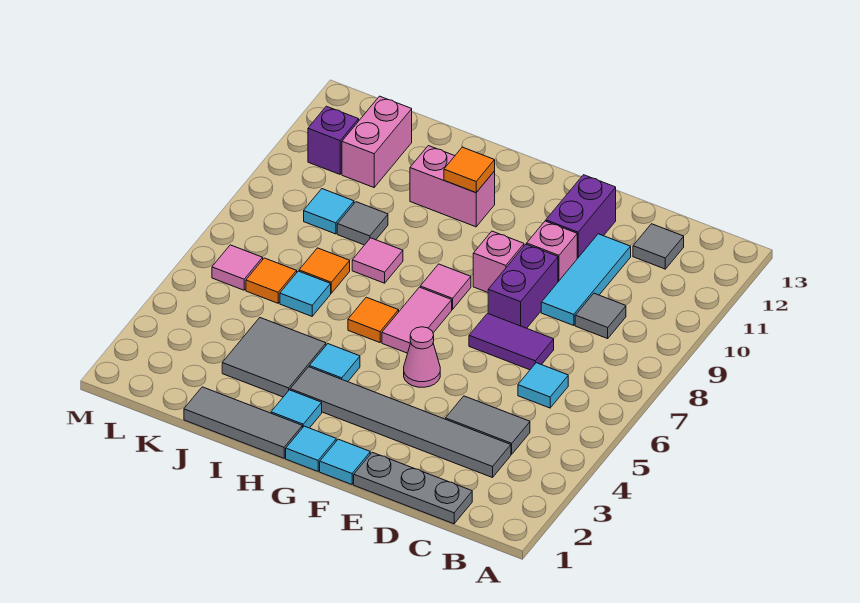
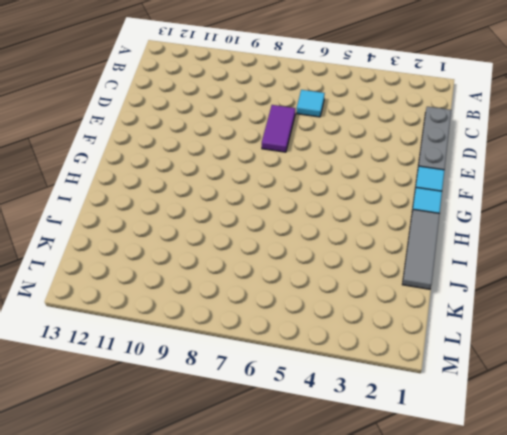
none -> grey tile C3:H3 level 1
none -> grey tile C4:D4 level 1
none -> grey tile C9 level 1
none -> grey tile C12 level 1

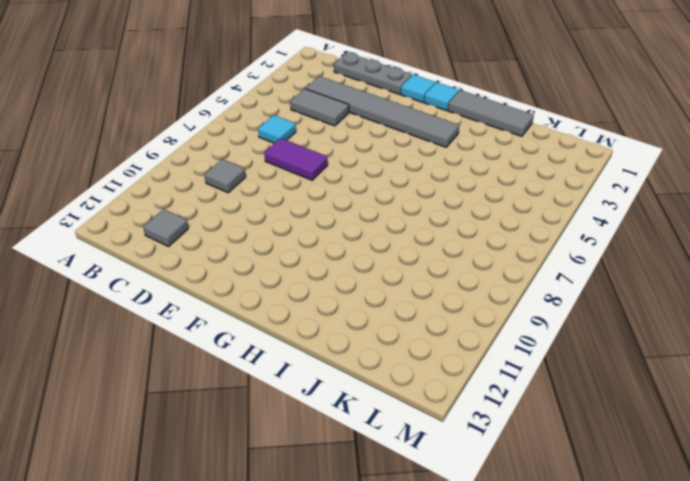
none -> cyan tile D9:D11 level 1
none -> purple brick E8:E9 level 1
none -> pink brick E10 level 1
none -> purple brick E11:E12 level 1

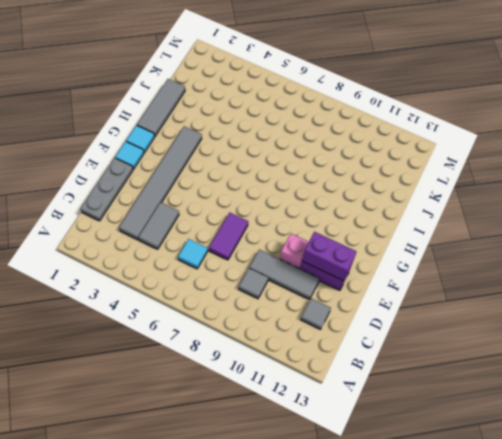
grey tile D9:D11 level 1 -> cyan tile D9:D11 level 1
purple brick E11:E12 level 2 -> purple brick E8:E9 level 1
none -> pink cone F5 level 1
none -> pink brick F9 level 1
none -> pink tile G6:G7 level 1
none -> pink tile G8 level 1

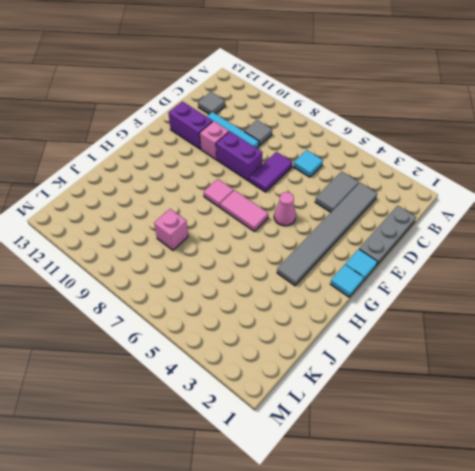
pink brick J8 level 1 -> pink brick F9 level 1
none -> grey tile H1:J1 level 1
none -> cyan tile H2 level 1
none -> cyan tile H4 level 1
none -> orange tile H6 level 1

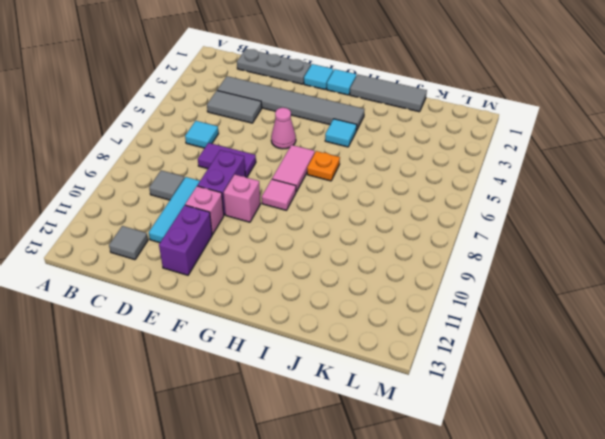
orange plate H6 level 1 -> orange tile H6 level 1
none -> cyan tile H2 level 1
none -> pink brick H11:I11 level 1
none -> grey tile I3:J4 level 1
none -> pink tile I8 level 1

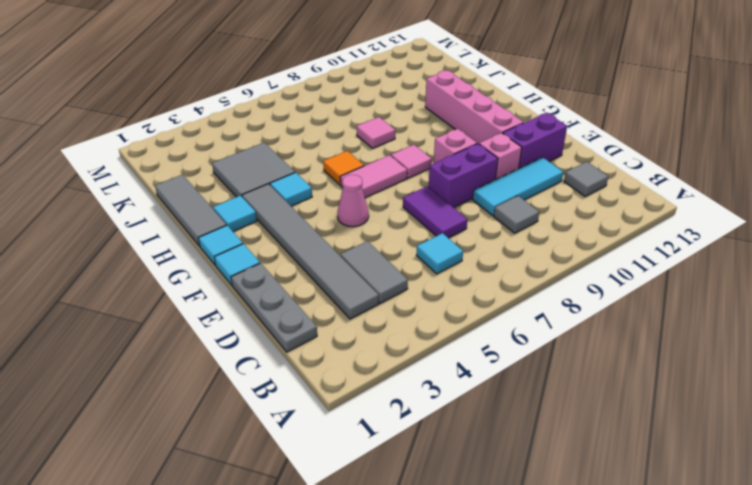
pink brick F11:I11 level 1 -> pink brick H11:I11 level 1
none -> cyan tile J6 level 1
none -> orange tile J7 level 1
none -> grey tile J9 level 1
none -> orange tile K6 level 1

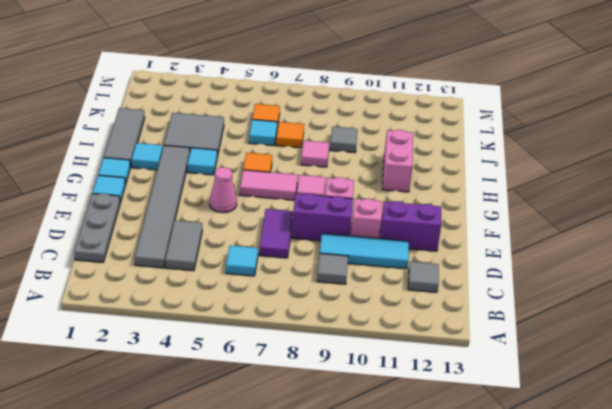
none -> cyan tile K9 level 1
none -> pink brick K11:K12 level 1
none -> pink tile L6 level 1
none -> purple brick L11 level 1

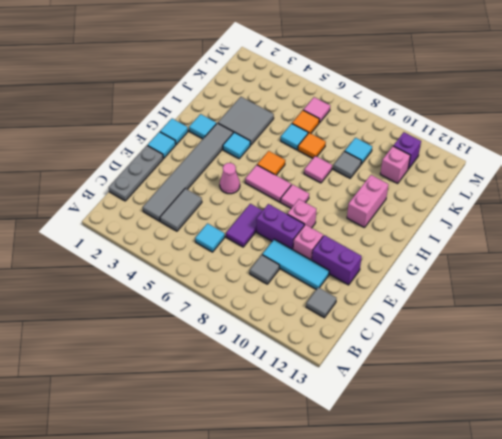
pink brick K11 level 1 -> pink brick K11:K12 level 1
none -> grey tile H1:J1 level 1
none -> orange tile H11 level 2

